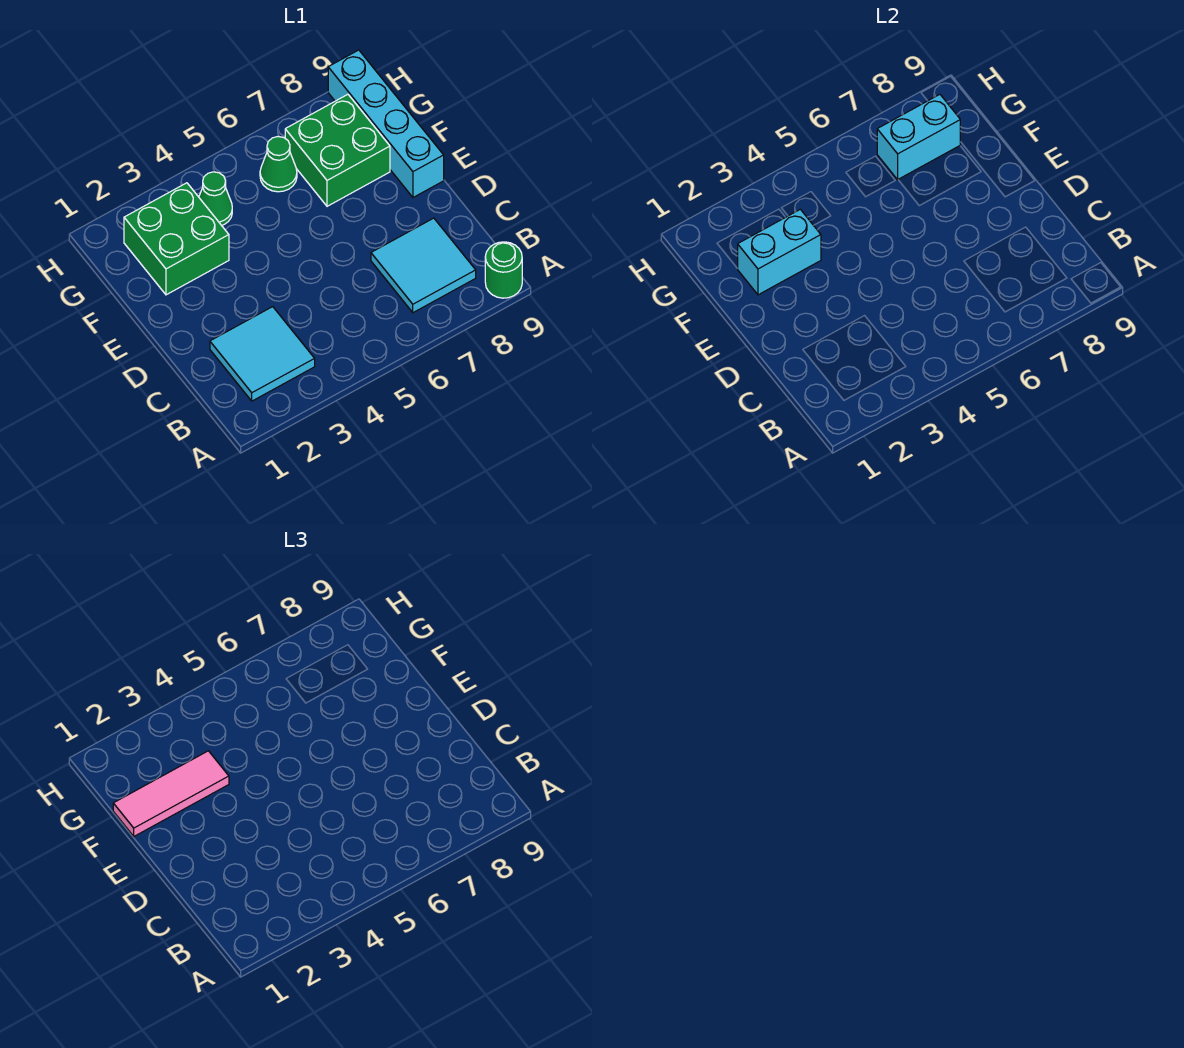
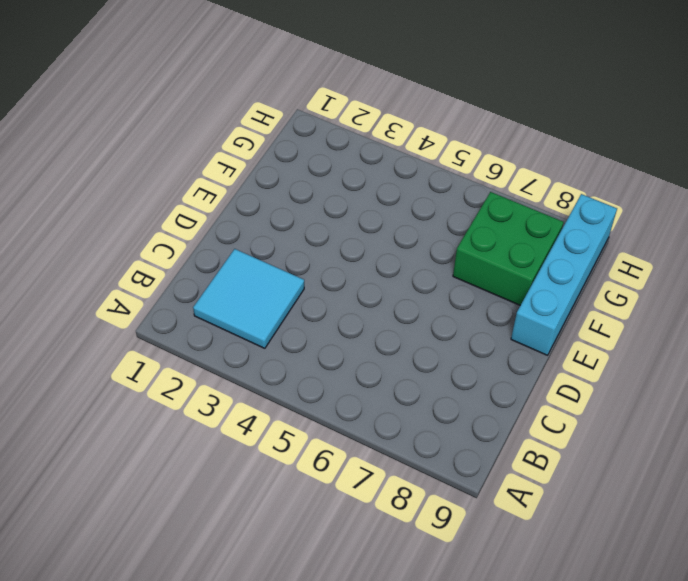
none -> green round brick A9 level 1
none -> cyan tile B7:C8 level 1

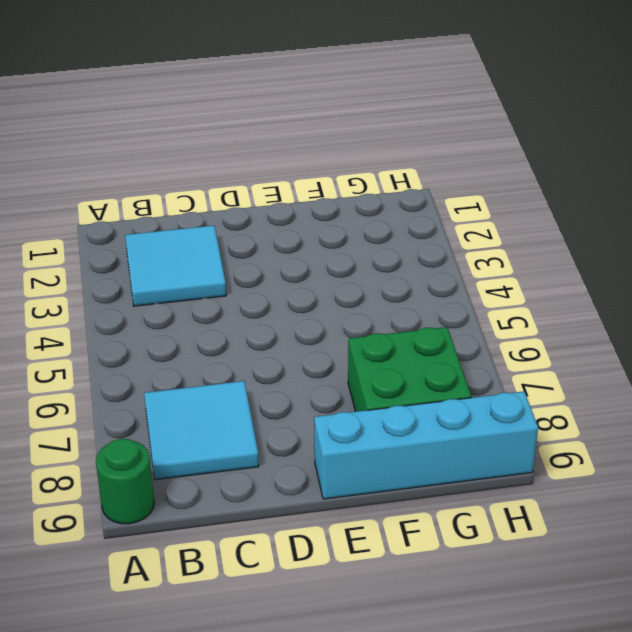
none -> green brick F2:G3 level 1
none -> green cone G4 level 1

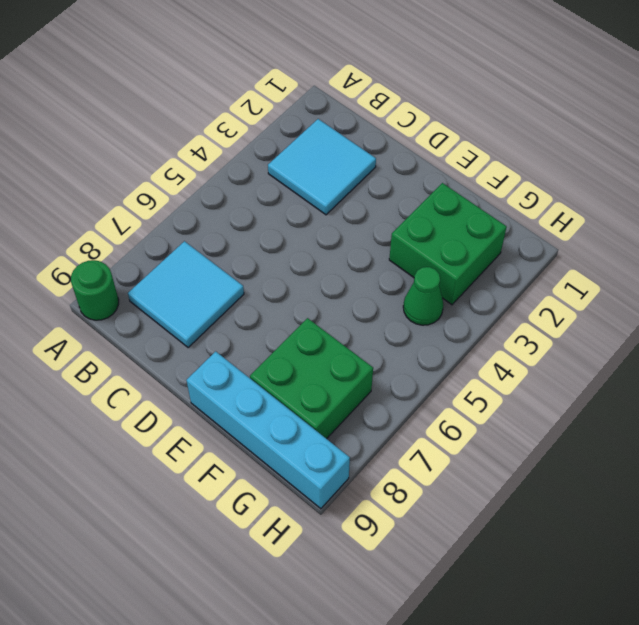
none -> green cone G6 level 1
none -> cyan brick F2:F3 level 2

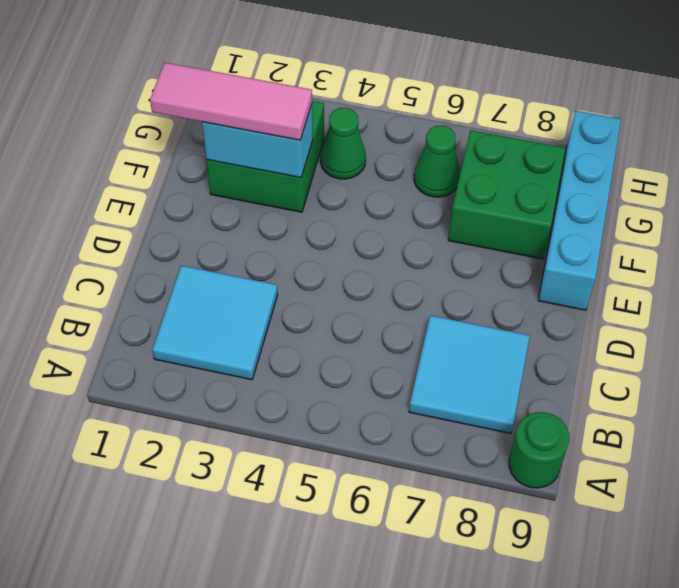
none -> cyan brick G7:G8 level 2

